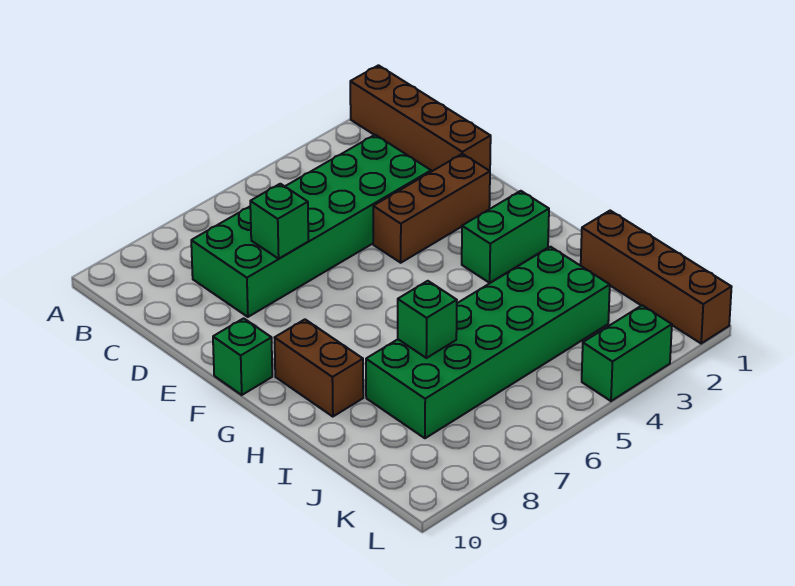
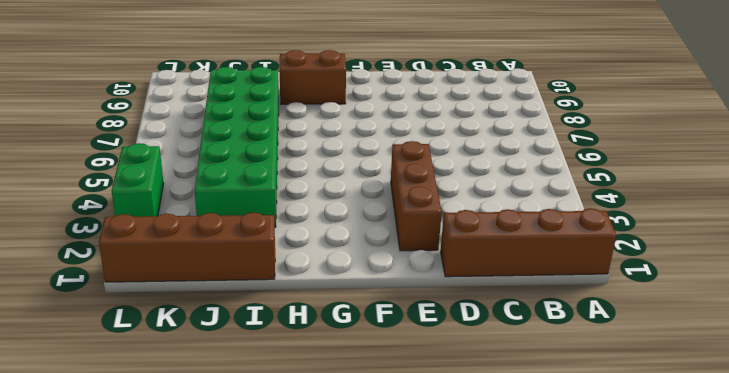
none -> green brick C3:D8 level 1
none -> green brick F10 level 1

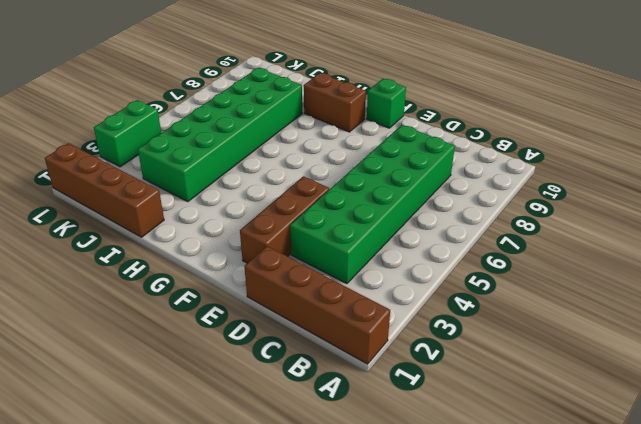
none -> green brick G2:G3 level 1
none -> green brick D7 level 2

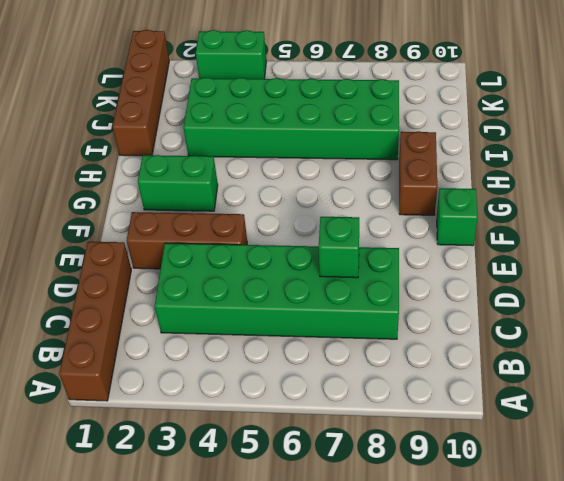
none -> green brick I7 level 2

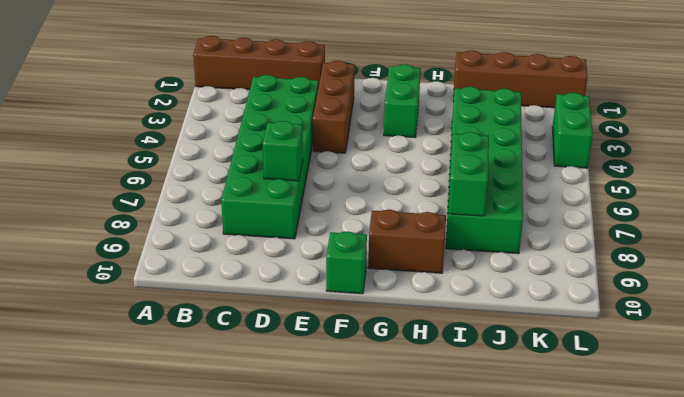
green brick I7:I8 level 2 -> green brick I7 level 2

